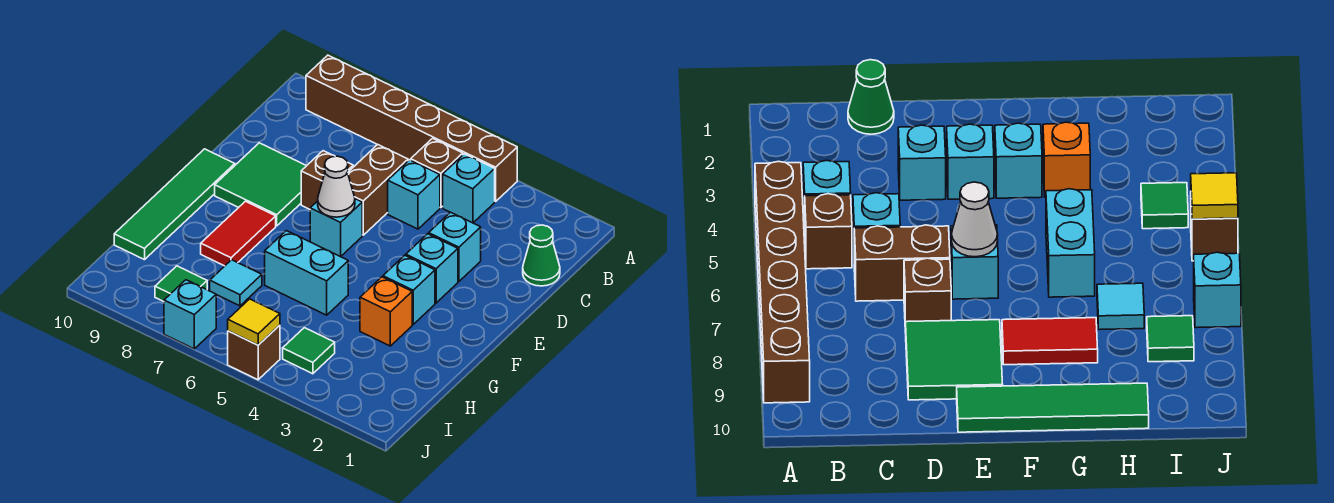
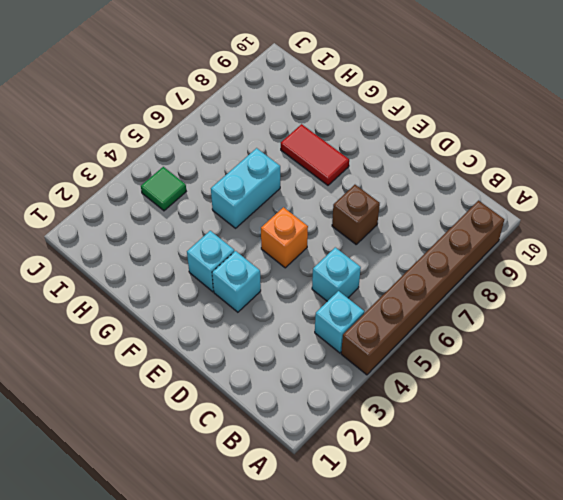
orange brick E5 level 1 -> orange brick G3 level 1
none -> brown brick B5 level 1
none -> green cone C1 level 1
none -> brown brick C6:D6 level 1

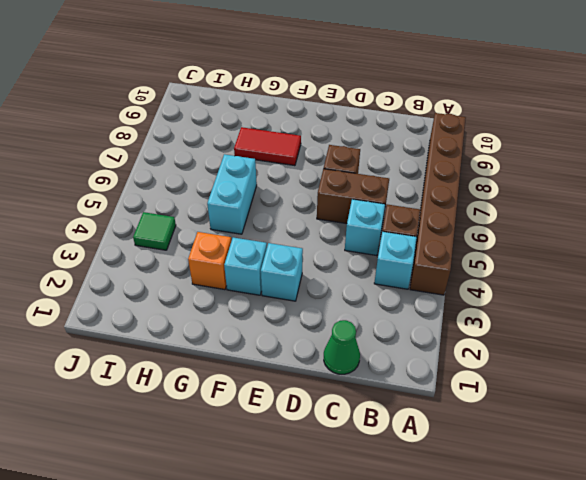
none -> cyan brick D3 level 1
none -> green tile D8:E9 level 1
none -> cyan brick E6 level 1

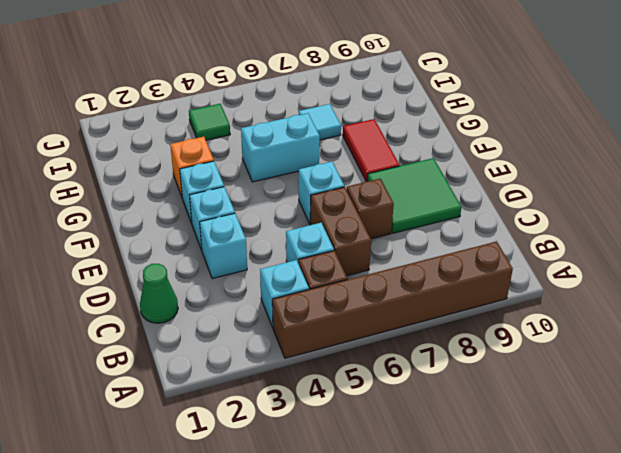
none -> green tile E10:H10 level 1
none -> green tile I8 level 1
none -> brown brick J5 level 1

